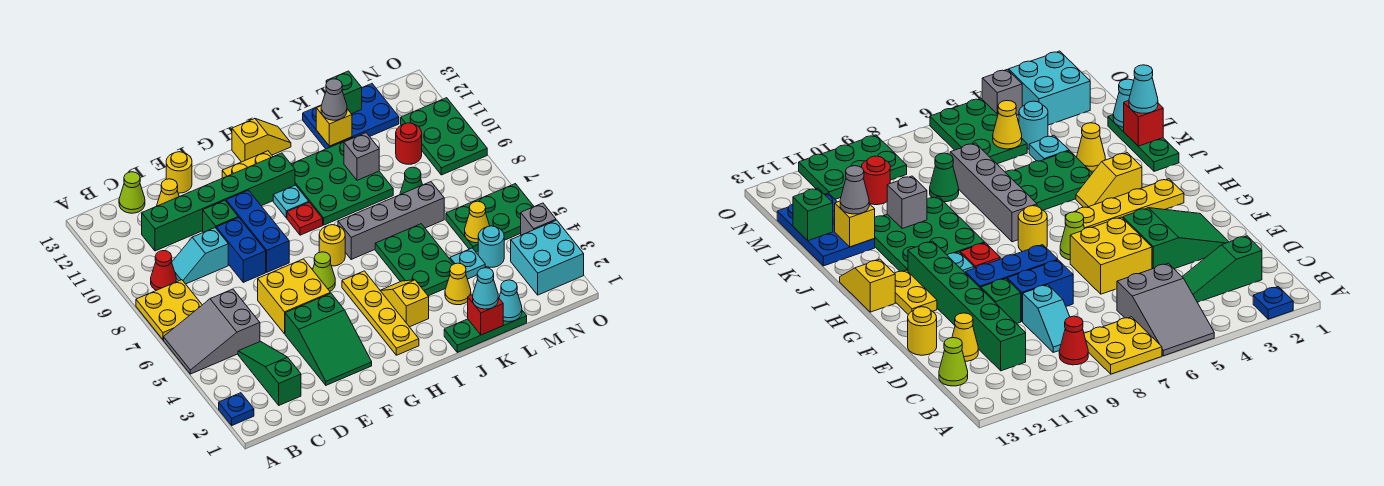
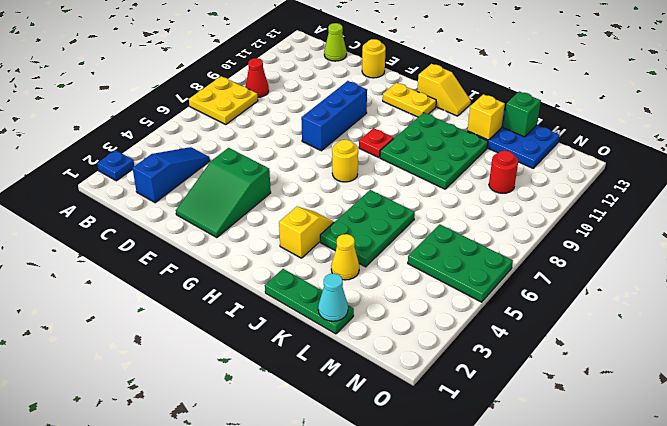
blue slope C2:C4 level 1 top 2 -> green slope C2:C4 level 1 top 2
none -> grey slope A5:C6 level 1 top C
none -> cyan slope C9:D9 level 1 top D
none -> green brick C11:H11 level 1
none -> yellow cone D12 level 1

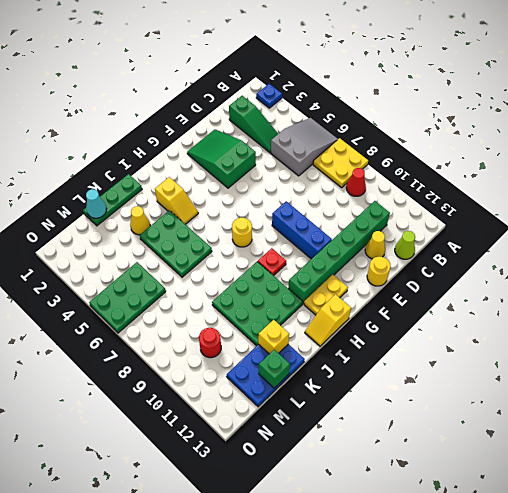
none -> cyan slope C9:D9 level 1 top D
none -> yellow brick E5:F6 level 1
none -> blue brick E8:E9 level 1
none -> green brick E10 level 1

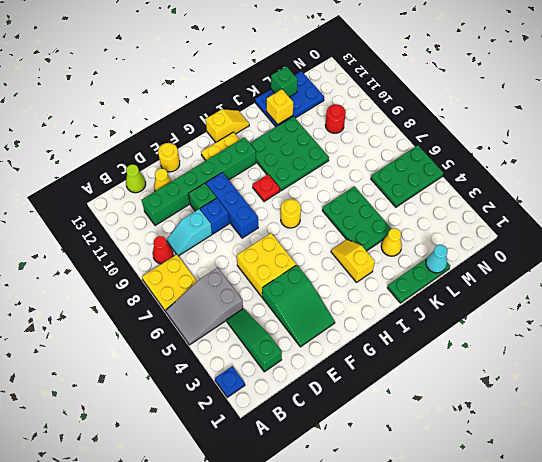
blue brick E9 level 1 -> blue brick E8:E9 level 1
none -> lime cone G6 level 1
none -> yellow plate H2:H5 level 1
none -> cyan plate H10 level 1
none -> grey brick I7:L7 level 1

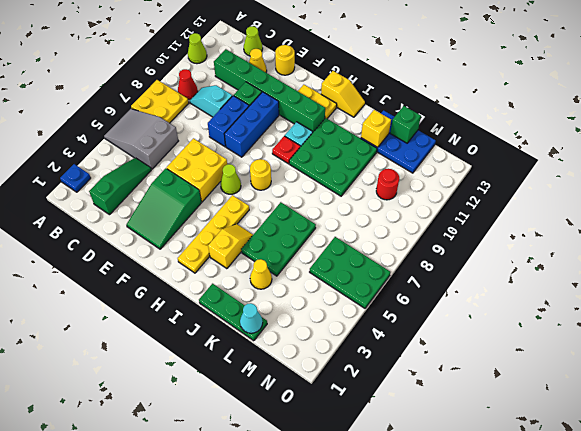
lime cone A11 level 1 -> none
none -> grey brick I7:L7 level 1
none -> cyan plate L4 level 1
none -> green cone L8 level 1
none -> cyan round brick M4 level 1

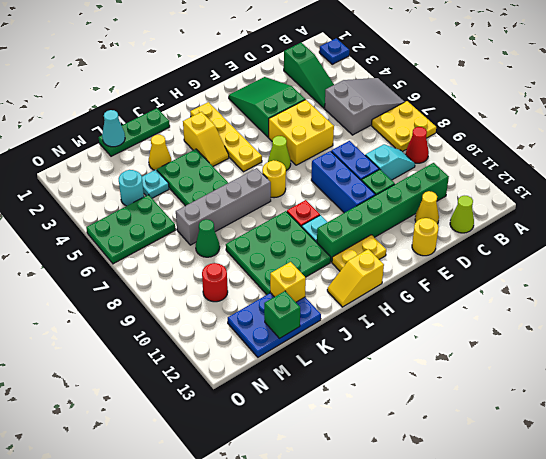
none -> cyan brick N2:O3 level 1
none -> green plate N9:O11 level 1
none -> grey brick O4 level 1
none -> red brick K1 level 2

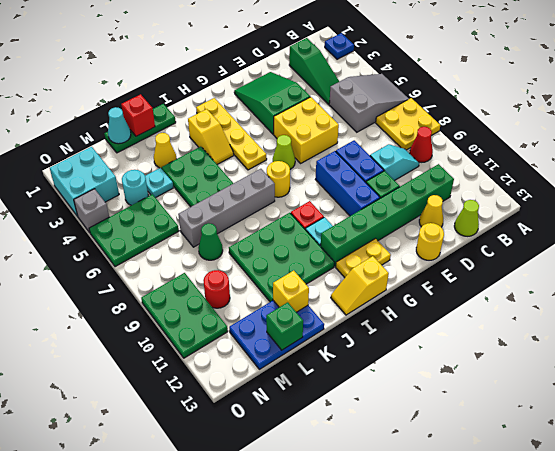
none -> grey brick K10 level 2
none -> yellow cone M5 level 2
none -> cyan cone K1 level 3
none -> grey cone K12 level 3

